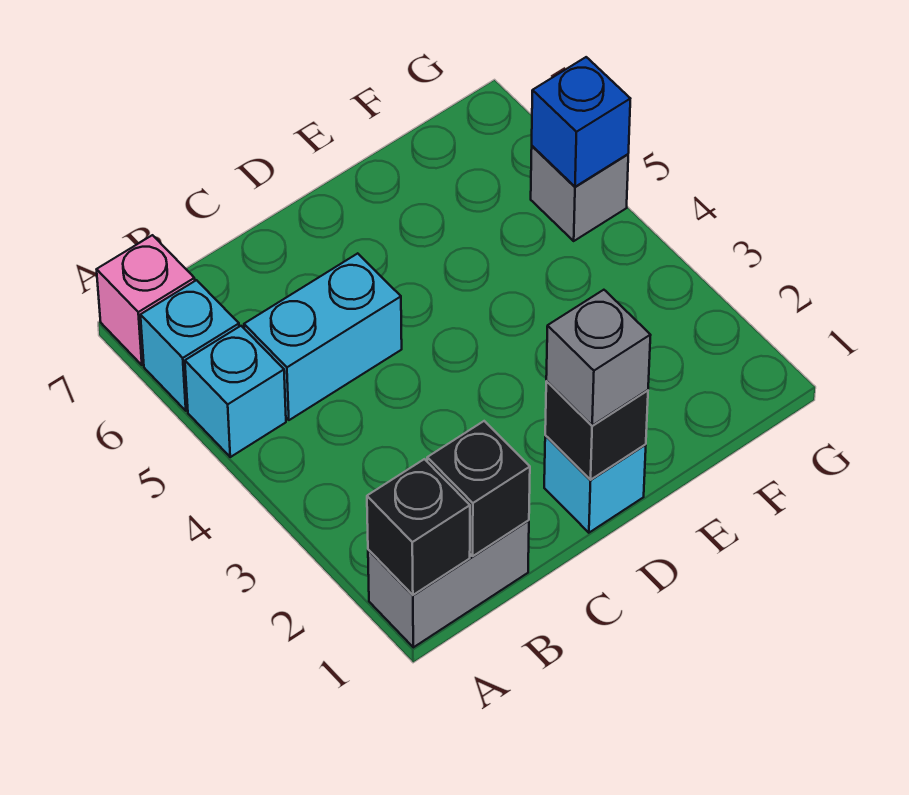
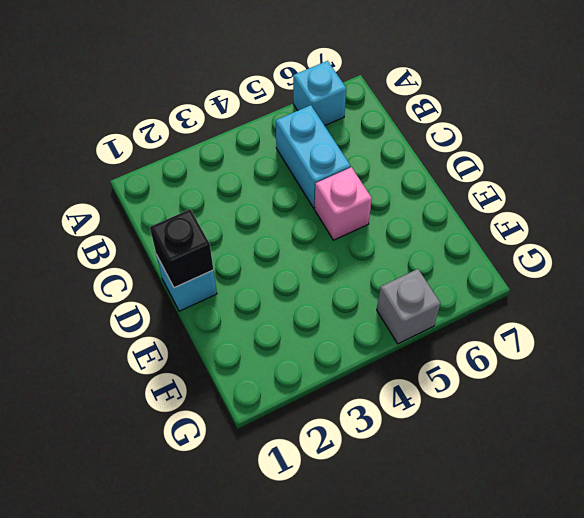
pink brick D5 level 1 -> pink brick A7 level 1
none -> grey brick A1:B1 level 1
none -> cyan brick A5 level 1
none -> black brick A1 level 2

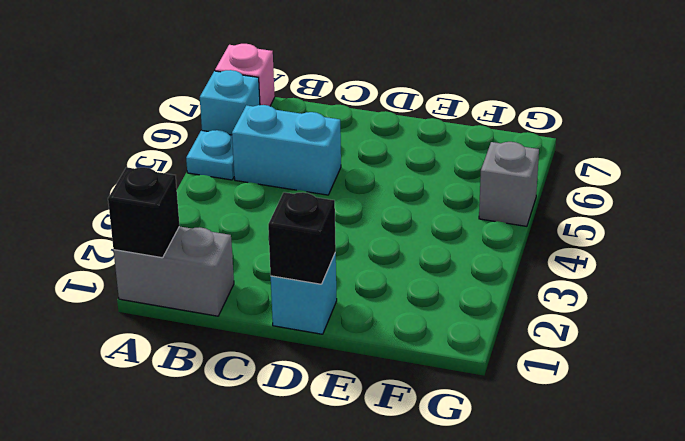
cyan plate A5 level 1 -> cyan brick A5 level 1
none -> black brick B1 level 2
none -> blue brick G5 level 2
none -> grey brick D1 level 3

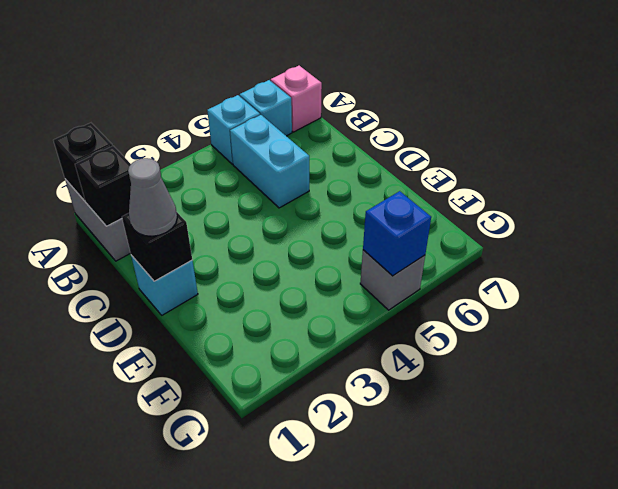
grey cone D1 level 3 -> grey brick D1 level 3

